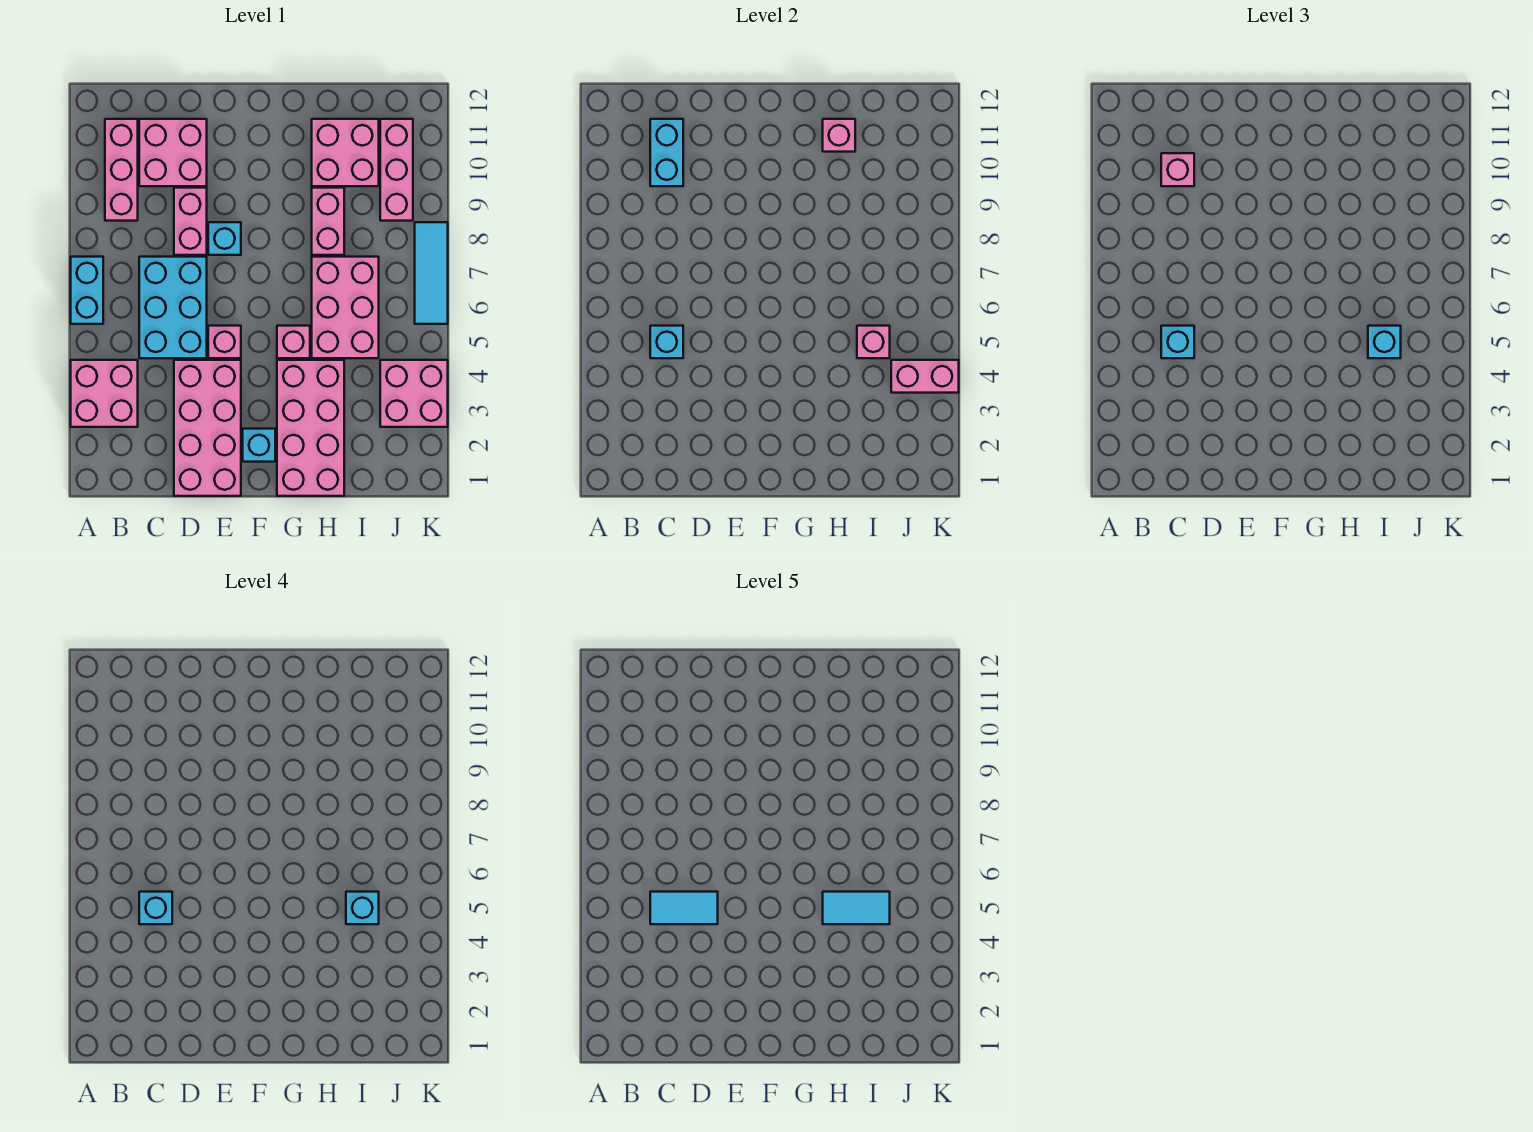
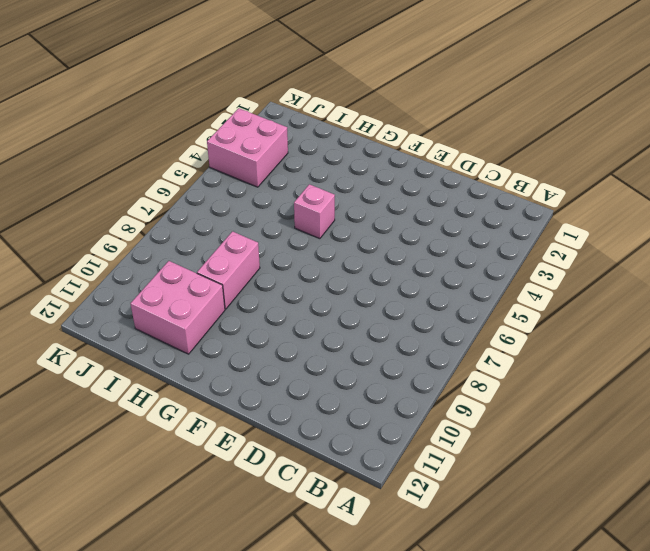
none -> pink brick A3:B4 level 1
none -> cyan brick A6:A7 level 1
none -> pink brick B9:B11 level 1
none -> cyan brick C5:D7 level 1

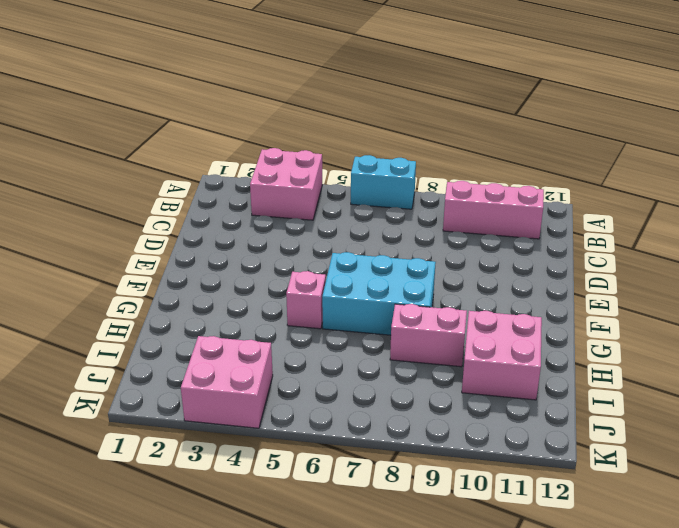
cyan brick F6:G8 level 1 -> cyan brick C5:D7 level 1
none -> pink brick C10:D11 level 1
none -> pink brick D1:E4 level 1
none -> pink brick D8:D9 level 1
none -> pink brick E5 level 1

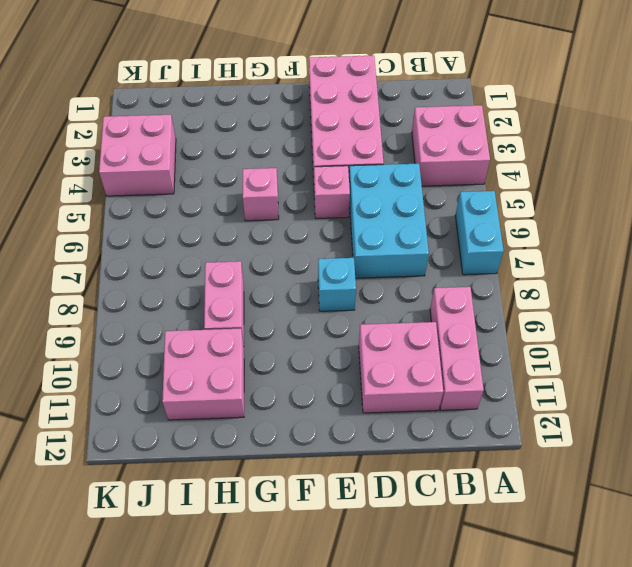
none -> pink brick D8:D9 level 1
none -> cyan brick F2 level 1
none -> pink brick G1:H4 level 1
none -> pink brick H5:I7 level 1

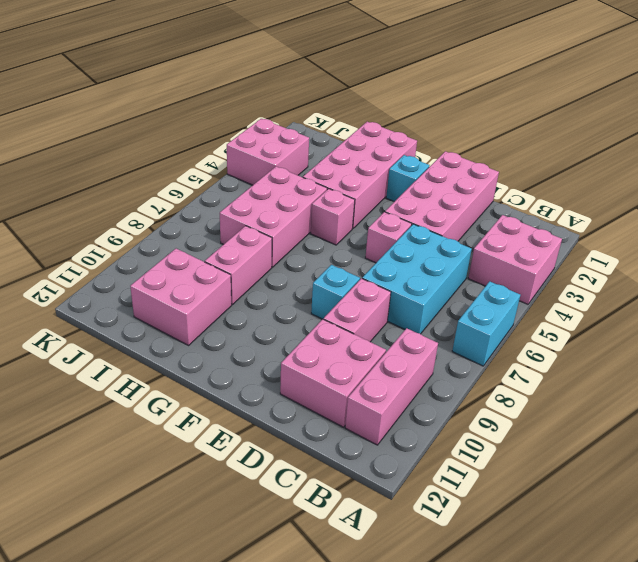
none -> pink brick J9:J11 level 1
none -> cyan tile K6:K8 level 1
none -> cyan brick C5 level 2
none -> cyan brick C10:C11 level 2

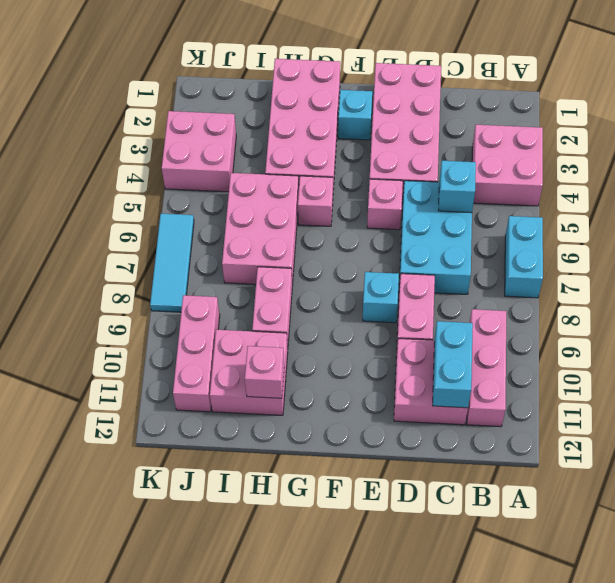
none -> pink brick I5 level 2
none -> pink brick J4:K4 level 2
none -> cyan brick C5 level 3
none -> pink brick C10 level 3

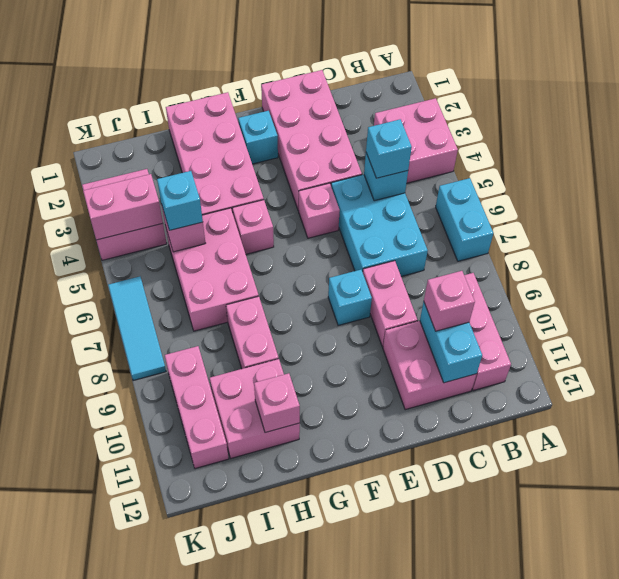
none -> cyan brick C5 level 4
none -> cyan brick I5 level 4
none -> cyan tile C5:D5 level 5
none -> cyan tile H5:I5 level 5

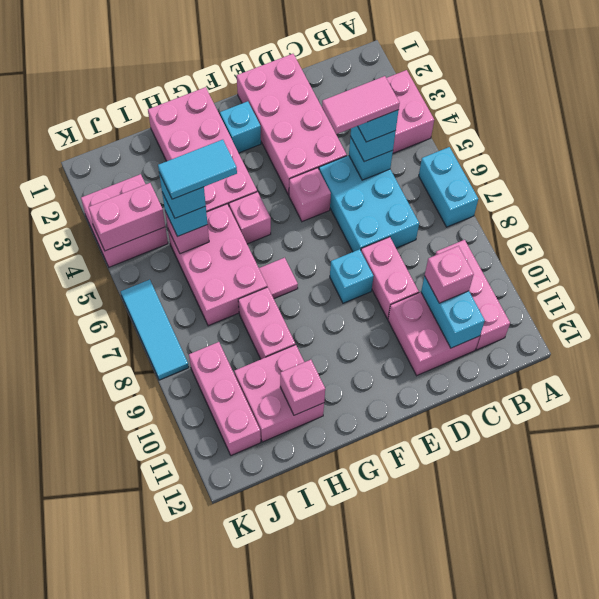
pink tile C5:D5 level 5 -> cyan tile C5:D5 level 5
pink tile G7 level 1 -> none

